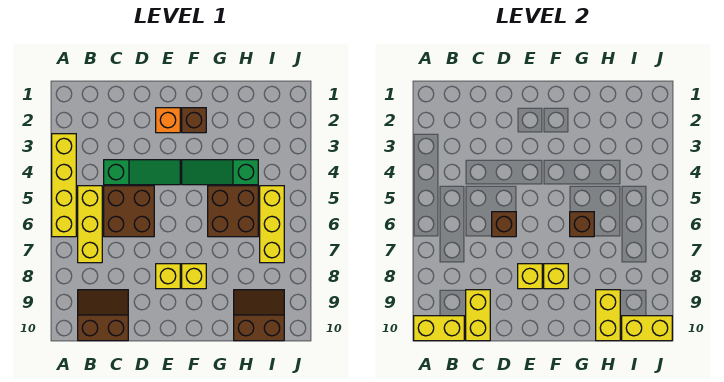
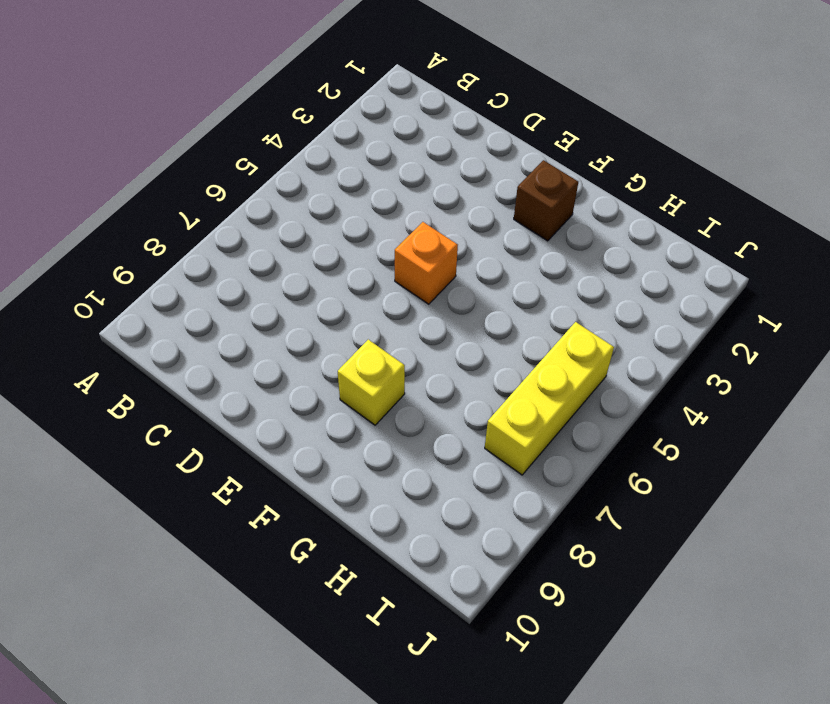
orange brick E5 level 1 -> orange brick E2 level 1
none -> yellow brick A3:A6 level 1
none -> yellow brick B5:B7 level 1
none -> brown slope B9:C10 level 1 top 10

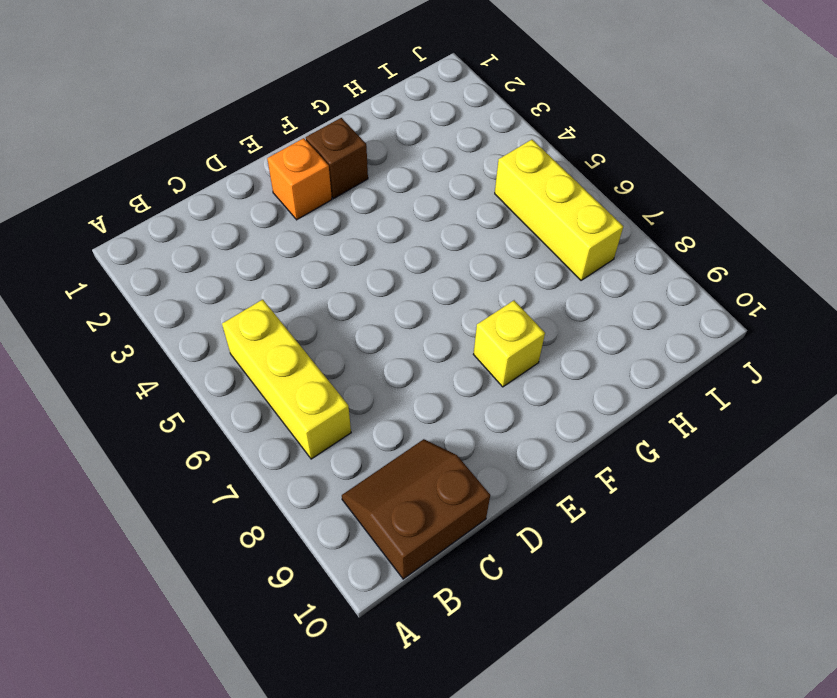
none -> yellow brick A3:A6 level 1
none -> green slope C4:E4 level 1 top C
none -> brown brick C5:D6 level 1

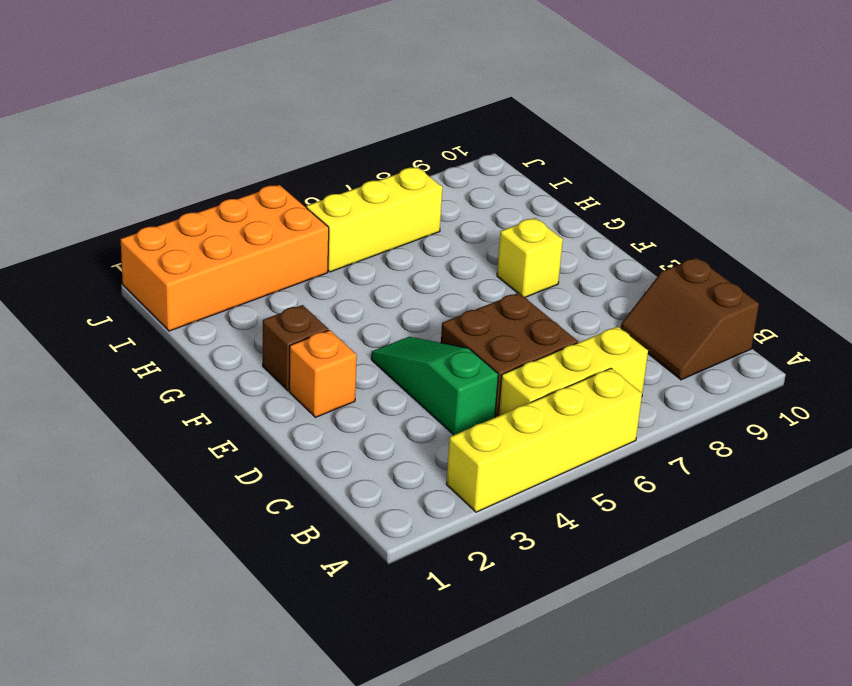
orange brick I1:J4 level 1 -> none
none -> yellow brick E8 level 1
none -> green slope F4:H4 level 1 top H
none -> brown brick G5:H6 level 1

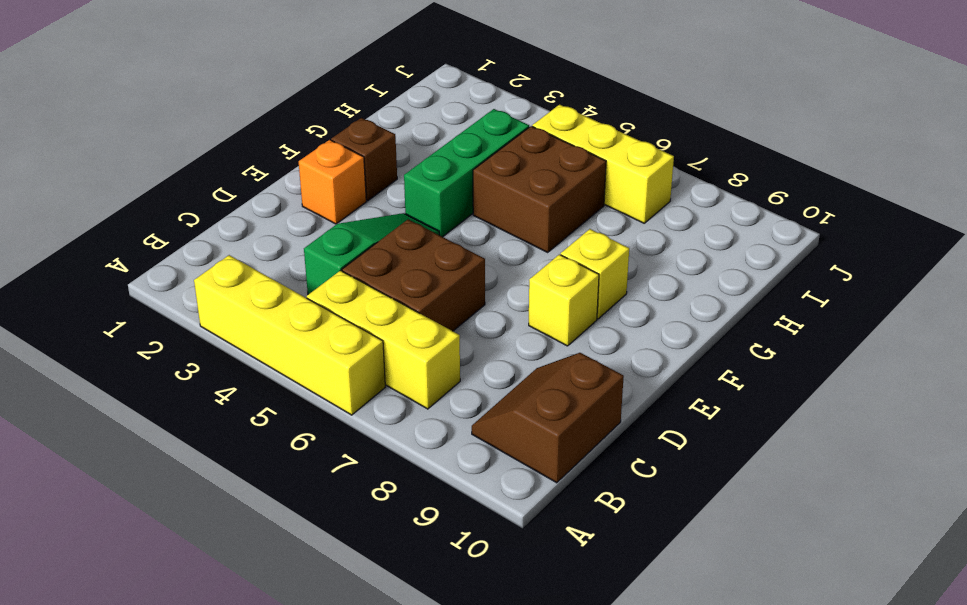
green brick F4:H4 level 1 -> green slope F4:H4 level 1 top H
none -> brown slope H9:I10 level 1 top 10
none -> yellow brick A10:B10 level 2
none -> yellow brick C9:C10 level 2

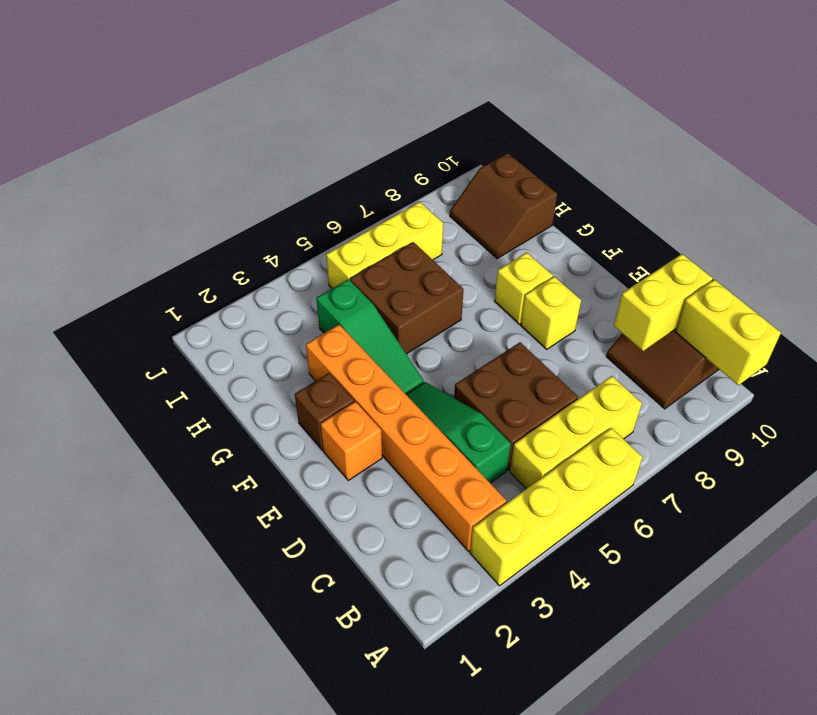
orange brick B3:G3 level 1 -> none
none -> brown brick D6 level 2
none -> yellow brick E8 level 2
none -> yellow brick F8 level 2

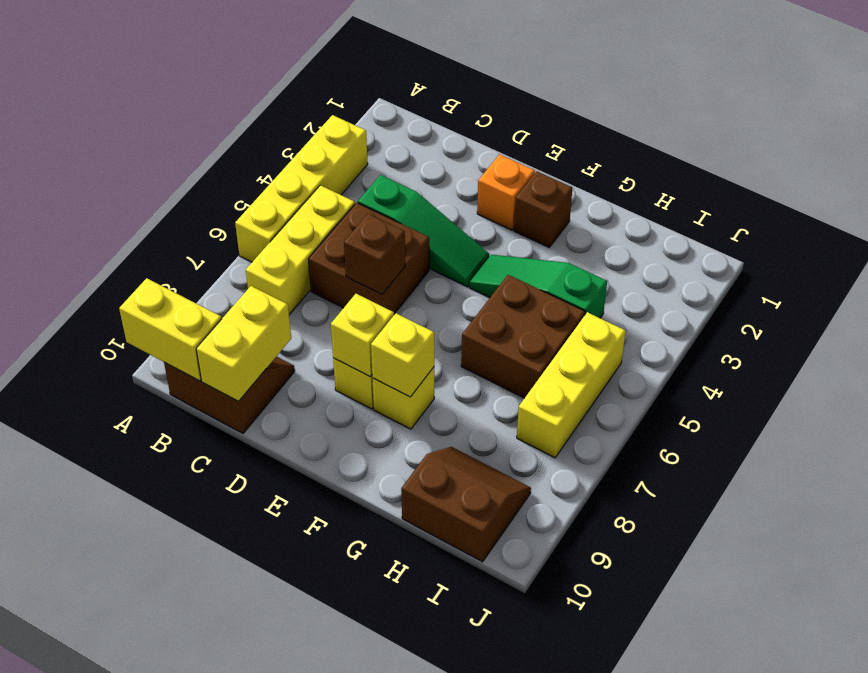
none -> brown brick G6 level 2
none -> yellow brick H9:H10 level 2
none -> yellow brick I10:J10 level 2

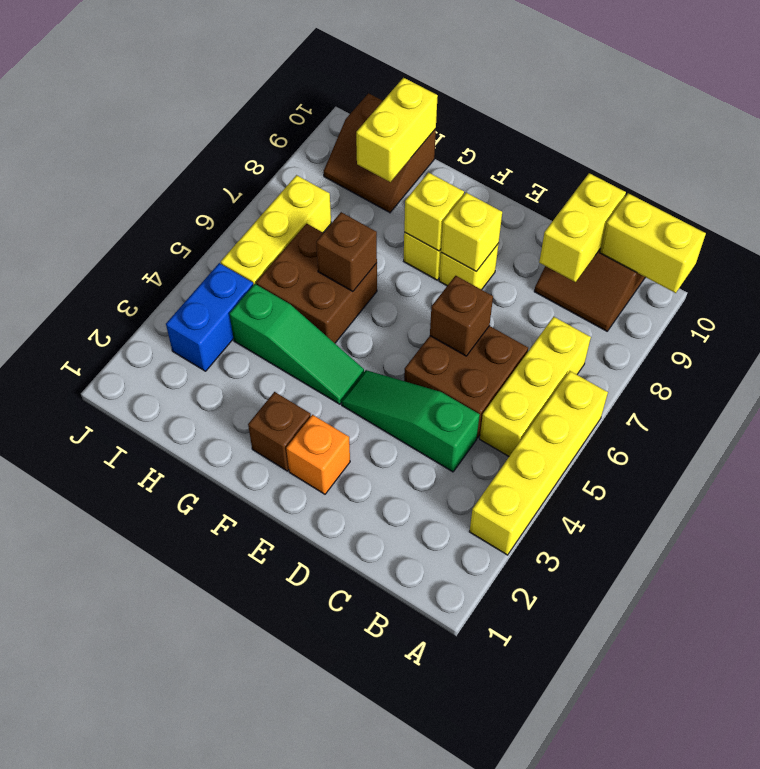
blue brick I3:I4 level 1 -> none
none -> yellow brick I10:J10 level 2

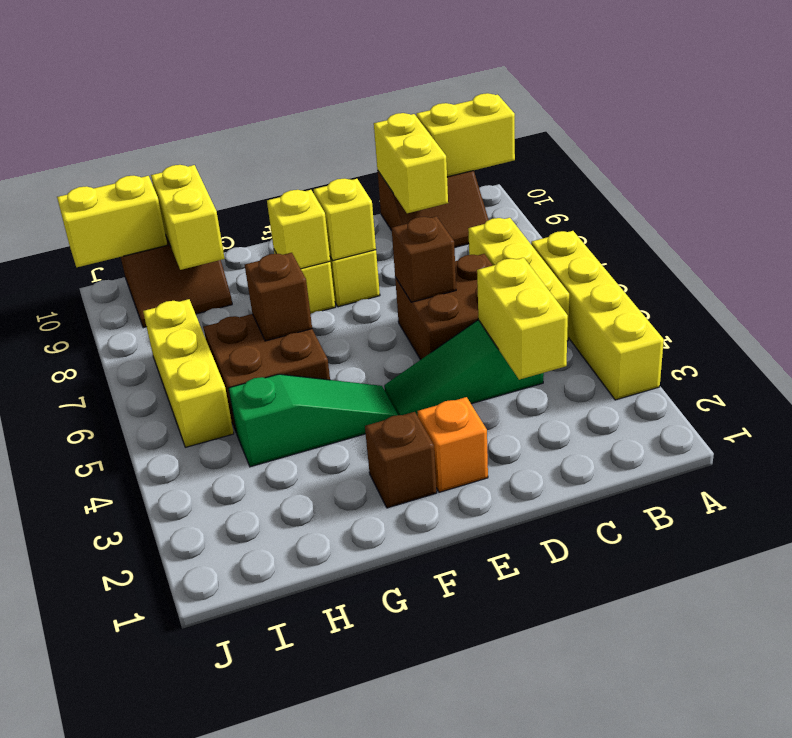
yellow brick C3:C4 level 2 -> none

